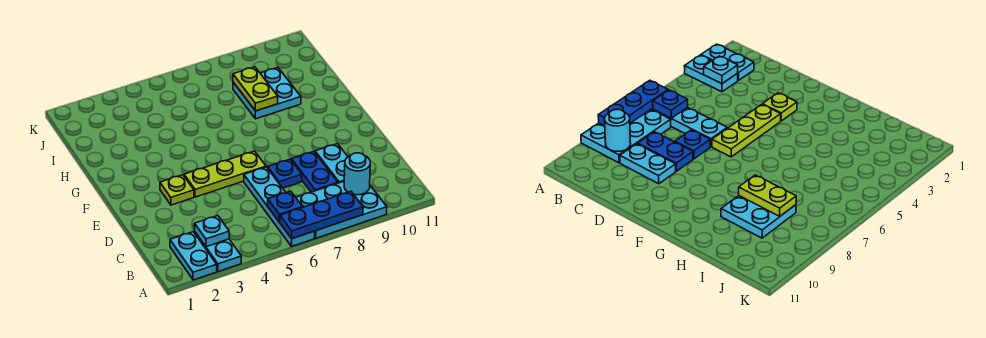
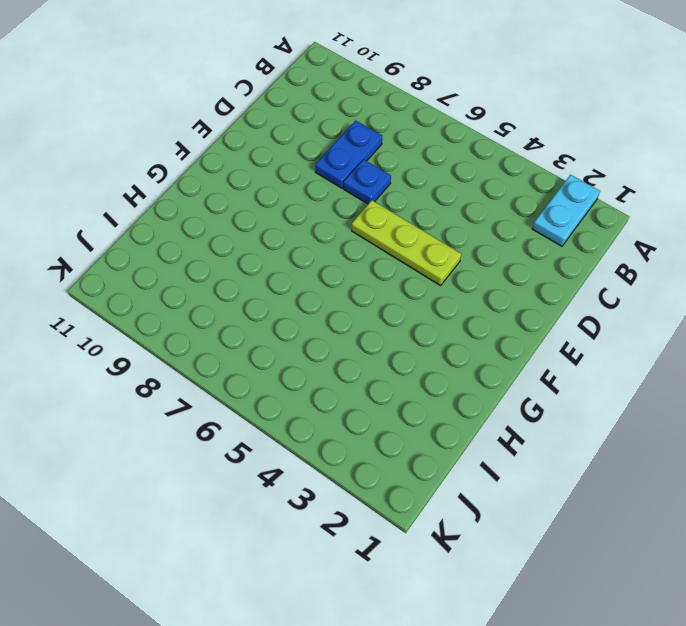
none -> cyan plate A3:B3 level 1
none -> cyan plate A6:D6 level 1
none -> cyan plate A7:B9 level 1

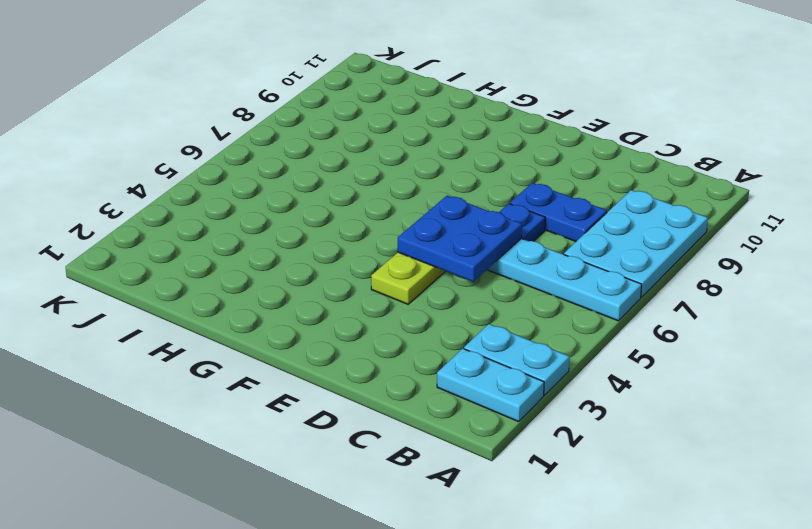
blue plate D5:E6 level 2 -> none
none -> cyan plate C9:D9 level 1
none -> lime plate E3 level 1
none -> cyan plate H8:I9 level 1

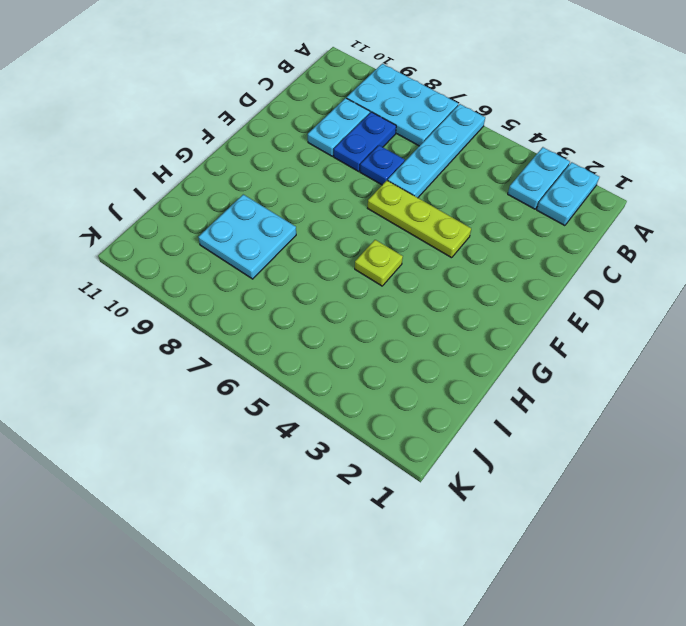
lime plate G5 level 1 -> lime plate E3 level 1
none -> blue plate A6:A8 level 2
none -> cyan plate B3 level 2
none -> blue plate B6 level 2

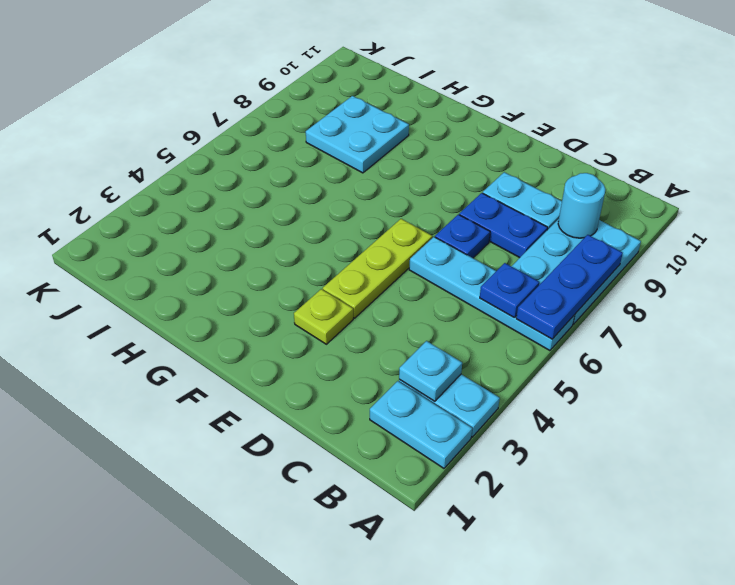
none -> lime plate H8:I8 level 2

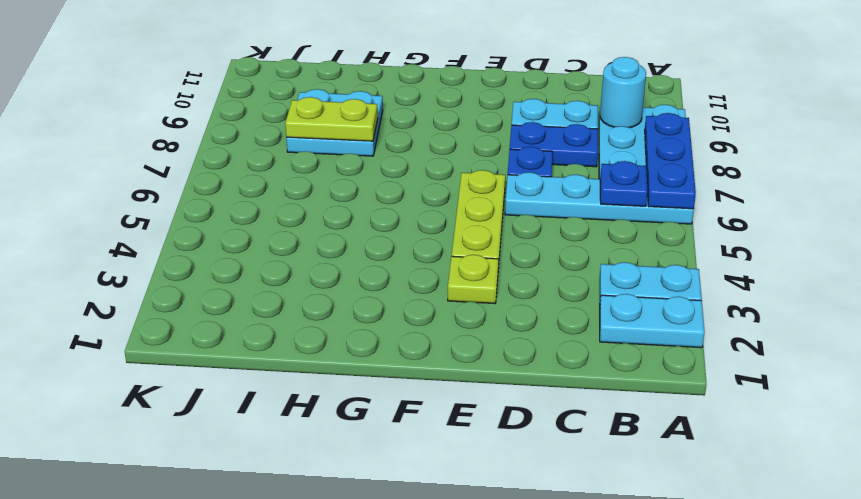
none -> cyan plate B3 level 2

